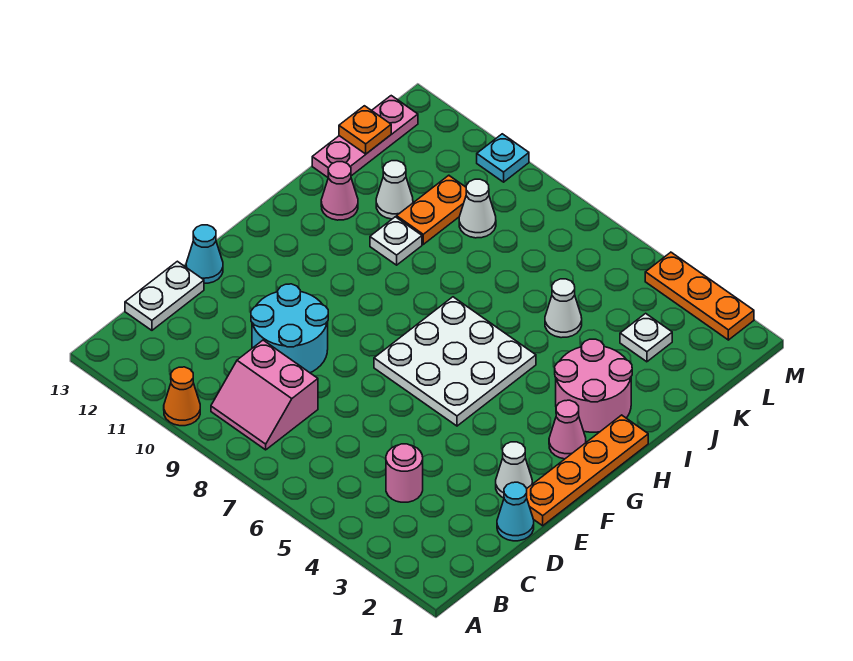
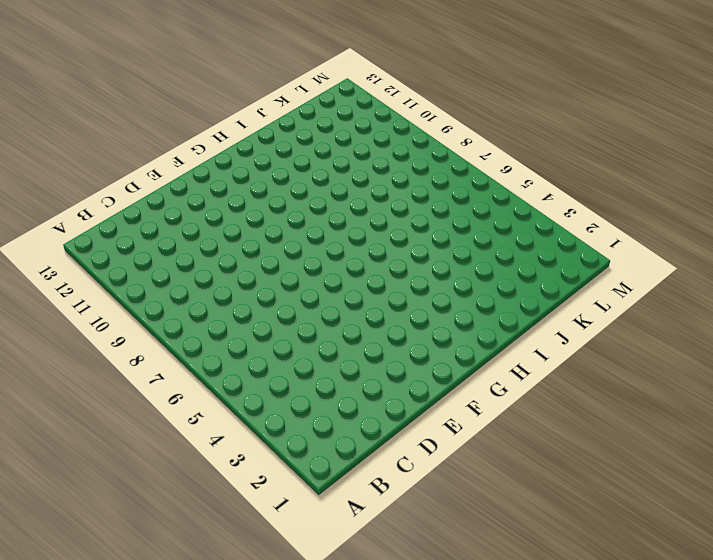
none -> orange cone A10 level 1
none -> pink slope B8:C9 level 1 top C
none -> pink round brick C4 level 1

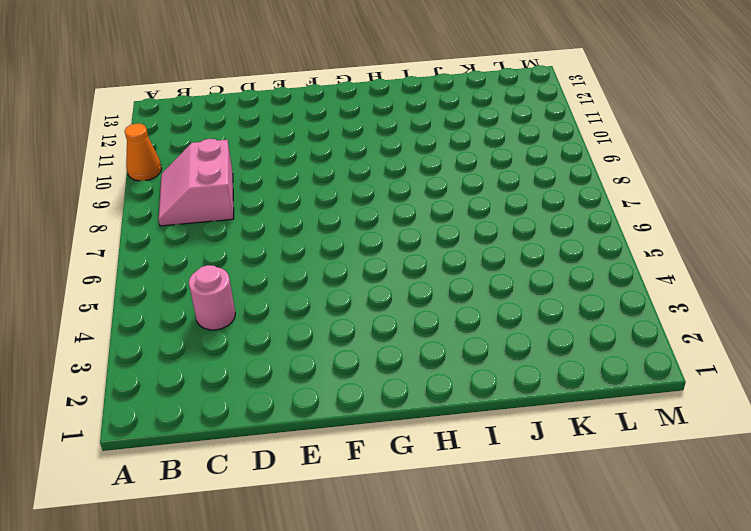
none -> white plate C13:D13 level 1
none -> cyan cone D1 level 1
none -> cyan round brick D9:E10 level 1

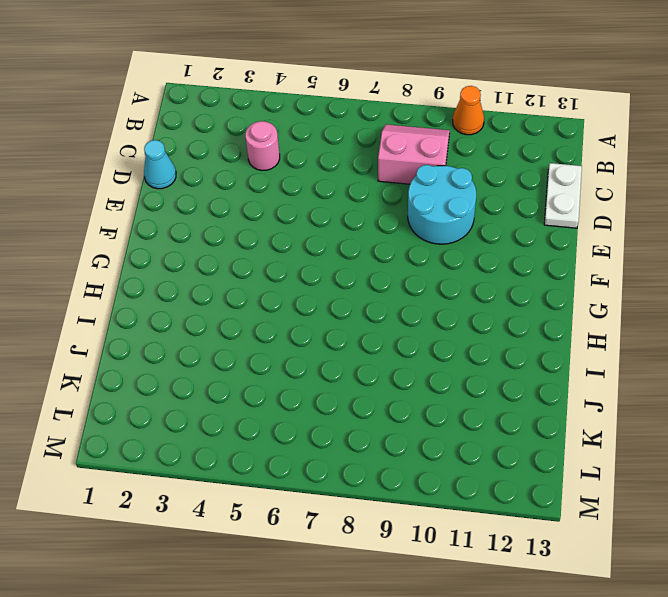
none -> orange plate E1:H1 level 1
none -> white cone E2 level 1
none -> cyan cone E13 level 1

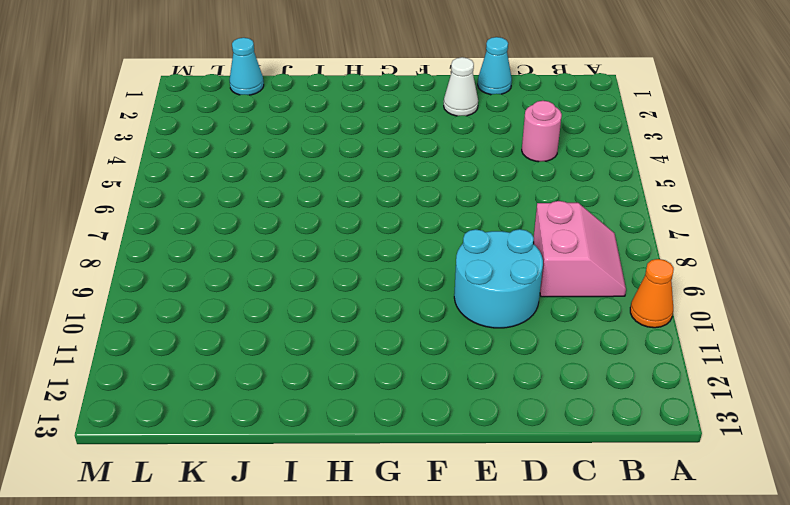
cyan cone K1 level 1 -> cyan cone E13 level 1
none -> white plate C13:D13 level 1
none -> orange plate E1:H1 level 1
none -> white plate F5:H7 level 1

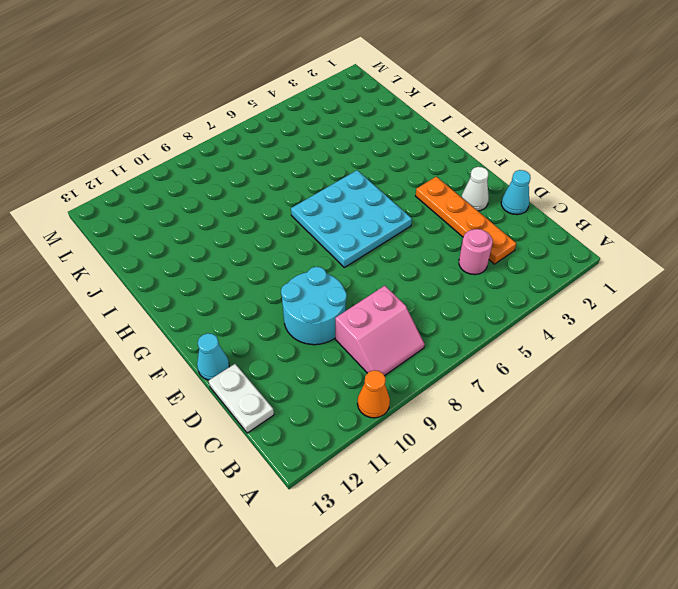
orange plate C3:F3 level 1 -> orange plate E1:H1 level 1
cyan plate F5:H7 level 1 -> white plate F5:H7 level 1
none -> pink cone G2 level 1
none -> pink round brick H2:I3 level 1
none -> white plate I10 level 1

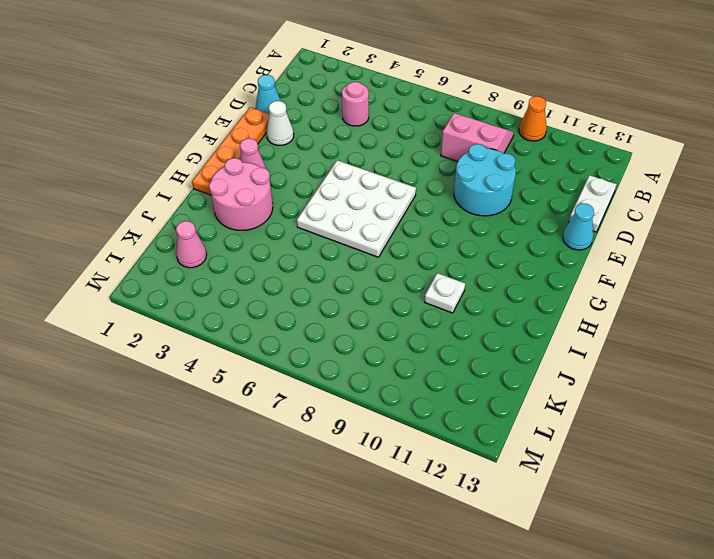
pink cone K2 level 1 -> pink cone I12 level 1
none -> white cone J5 level 1
none -> orange plate J10:K10 level 1
none -> white cone J11 level 1

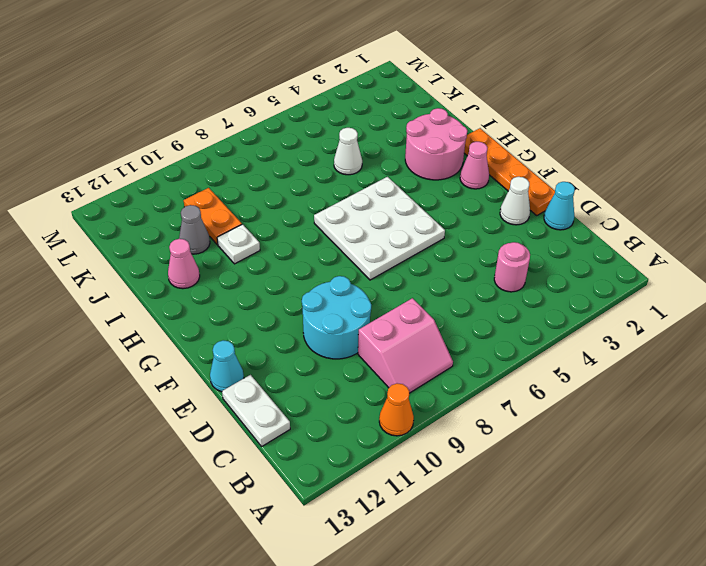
grey cone J11 level 1 -> white cone J11 level 1
none -> pink plate J13:L13 level 1
none -> white plate K3 level 1
none -> white cone K9 level 1

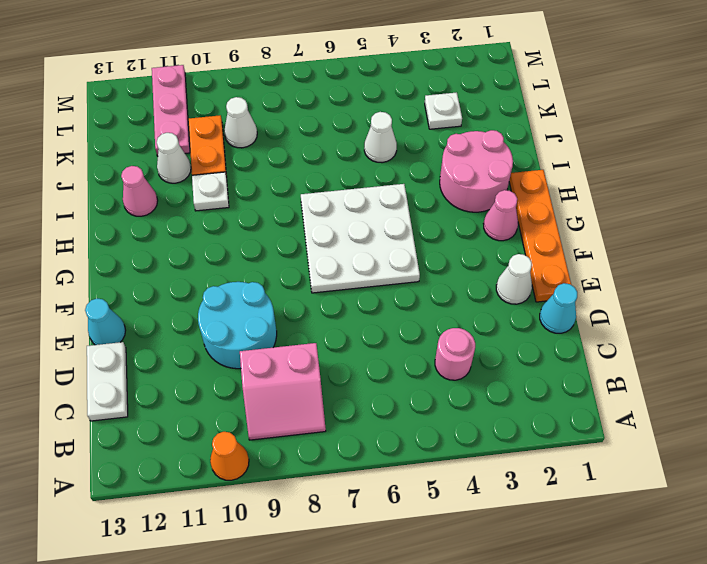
pink plate K11:M11 level 1 -> pink plate J13:L13 level 1
none -> orange plate M2:M4 level 1
none -> cyan plate M10 level 1
none -> orange plate K13 level 2

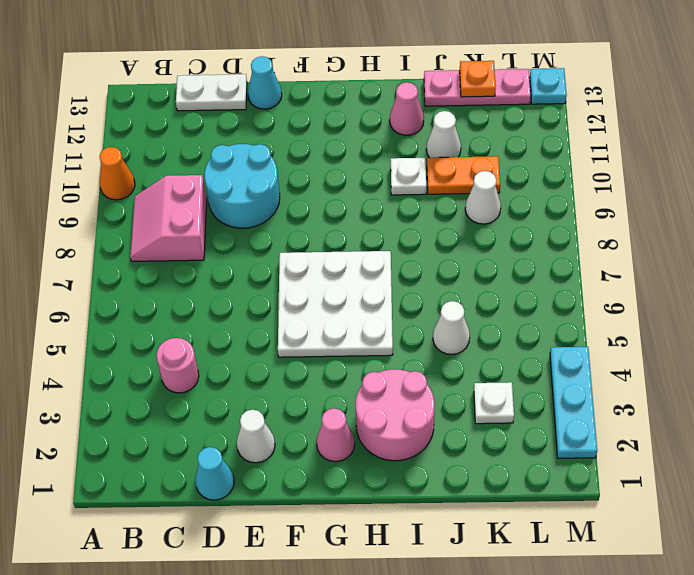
cyan plate M2:M4 level 1 -> orange plate M2:M4 level 1
cyan plate M13 level 1 -> cyan plate M10 level 1
none -> orange plate E1:H1 level 1

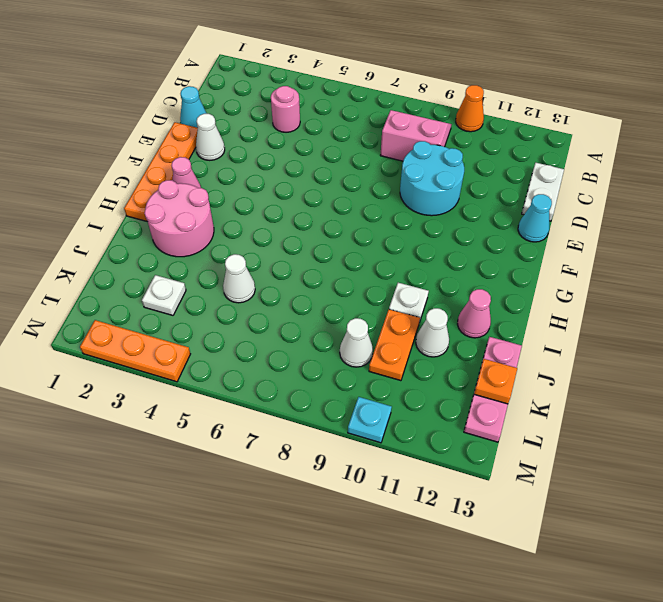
none -> white plate F5:H7 level 1

